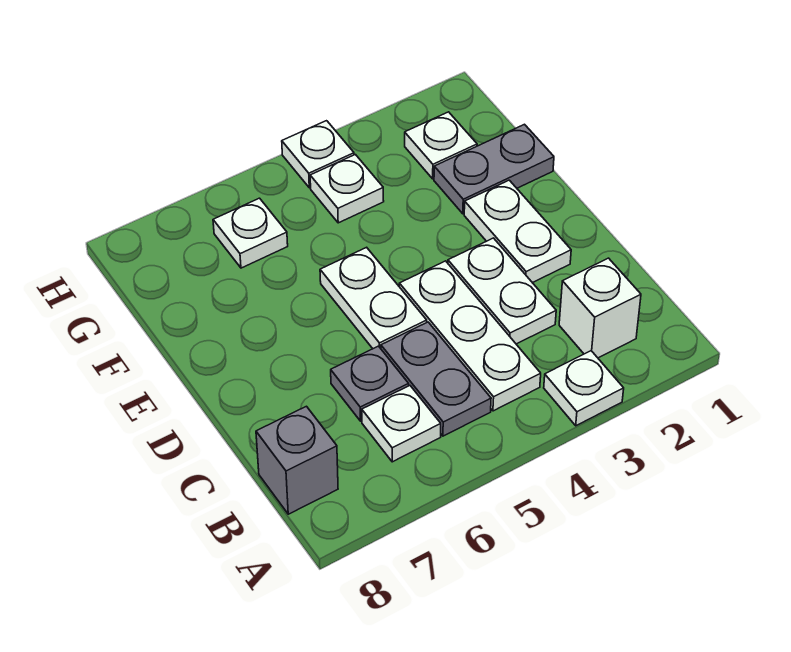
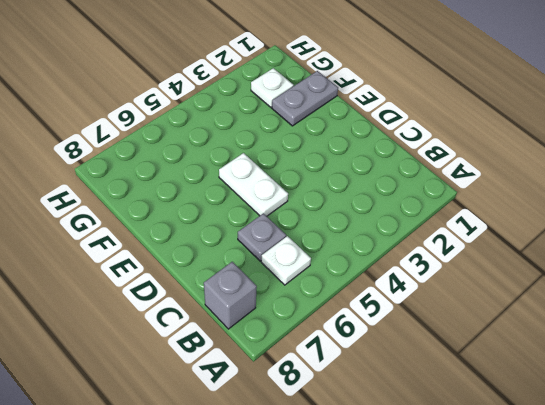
none -> white plate A3 level 1
none -> white brick B2 level 1
none -> white plate B4:D4 level 1

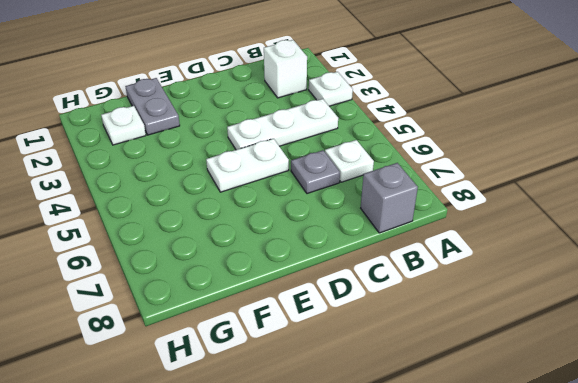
none -> grey plate B5:C5 level 1
none -> white plate C3:D3 level 1
none -> white plate D2:E2 level 1

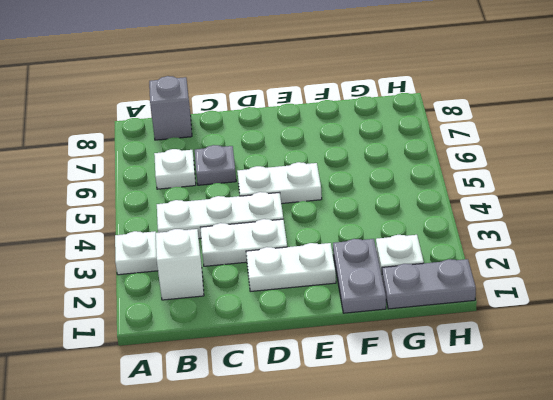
grey plate G1:H1 level 1 -> grey plate B5:C5 level 1
none -> white plate G4 level 1
none -> white plate G6 level 1
none -> white plate H4 level 1

